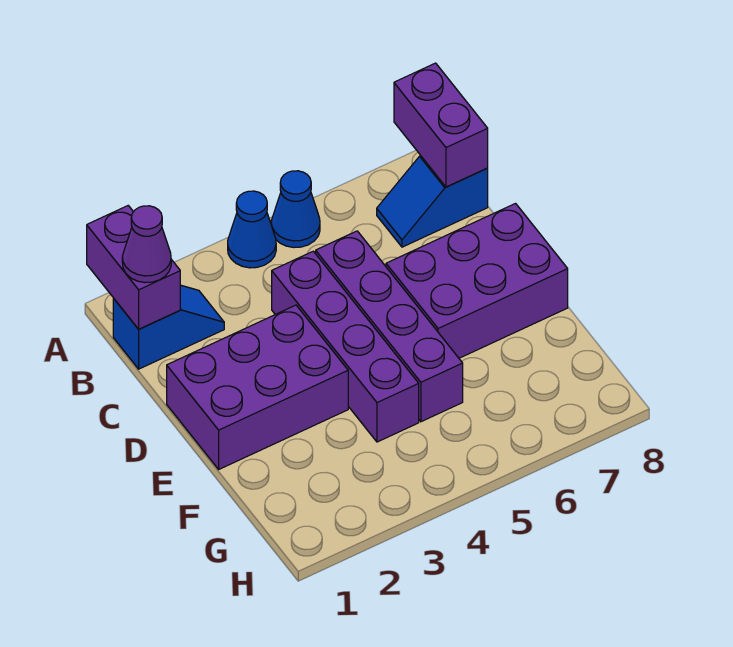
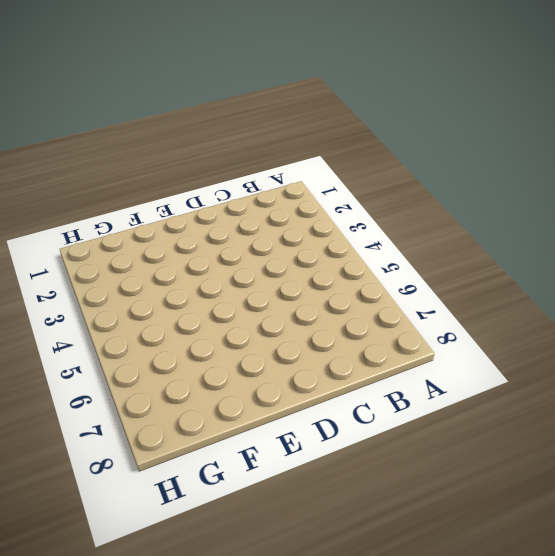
none -> blue cone A4 level 1
none -> blue cone A5 level 1

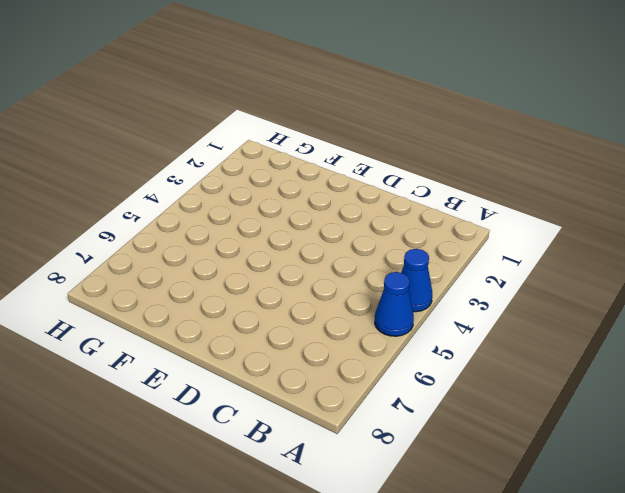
none -> blue slope B1:B2 level 1 top 1
none -> blue slope B7:B8 level 1 top 8

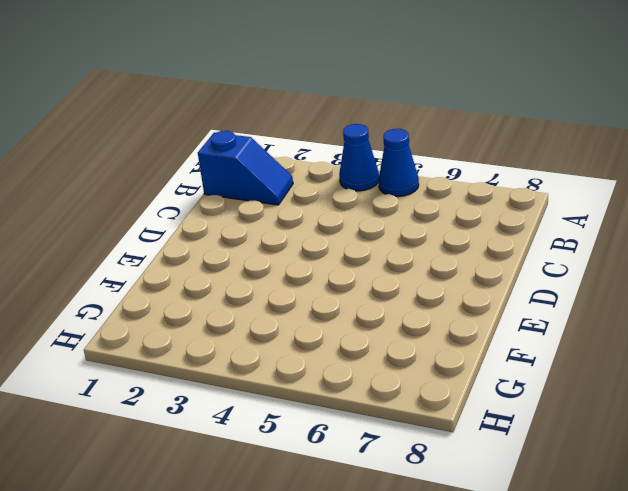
none -> blue slope B7:B8 level 1 top 8
none -> purple brick C4:F4 level 1

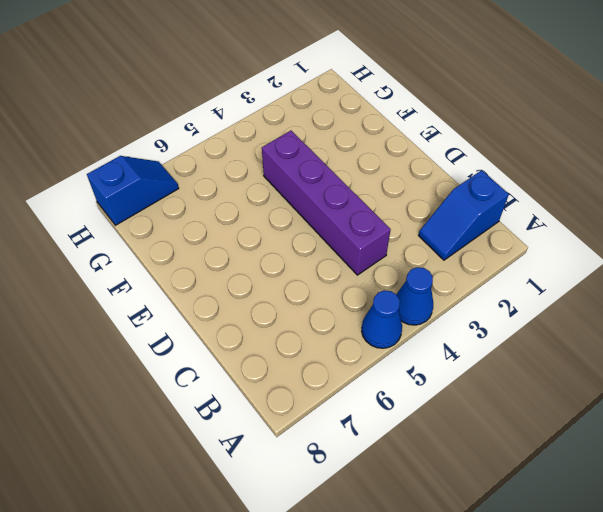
blue slope H7:H8 level 1 top 8 -> blue slope B7:B8 level 1 top 8
none -> purple brick C5:F5 level 1
none -> purple brick D1:E3 level 1

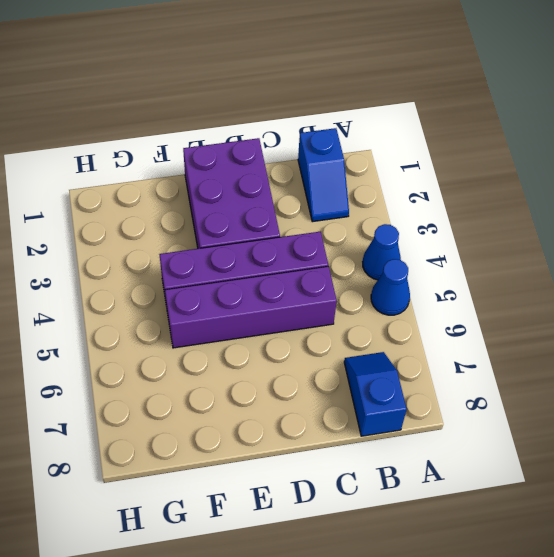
none -> purple brick D6:E8 level 1
none -> purple brick A1:B1 level 2

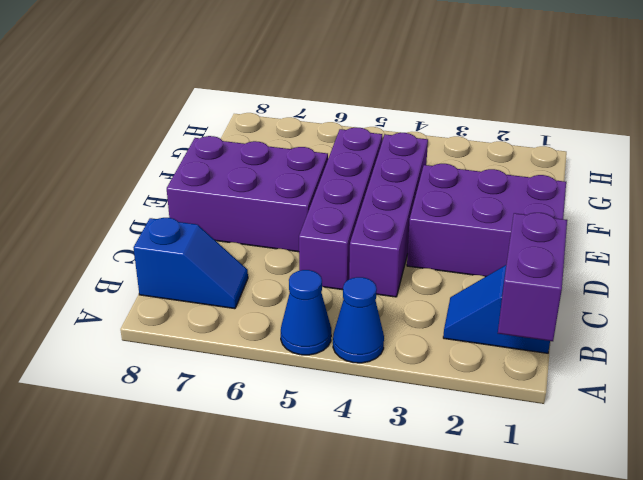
none -> purple brick A8:B8 level 2
none -> purple cone B1 level 3

